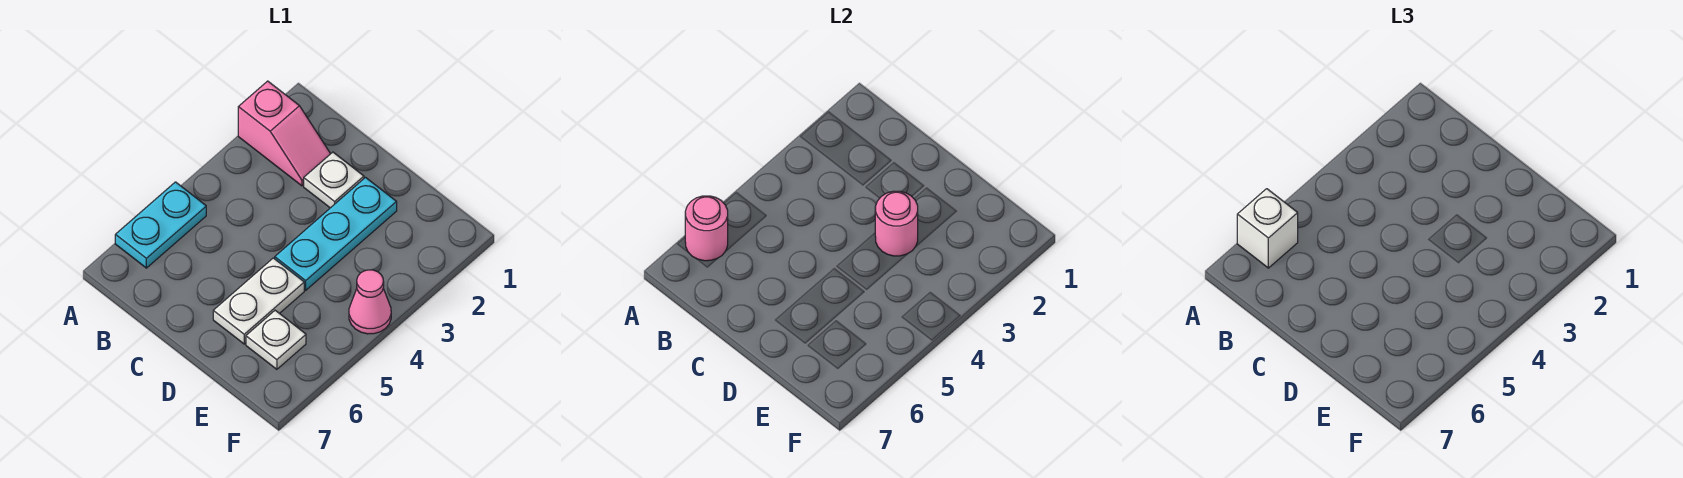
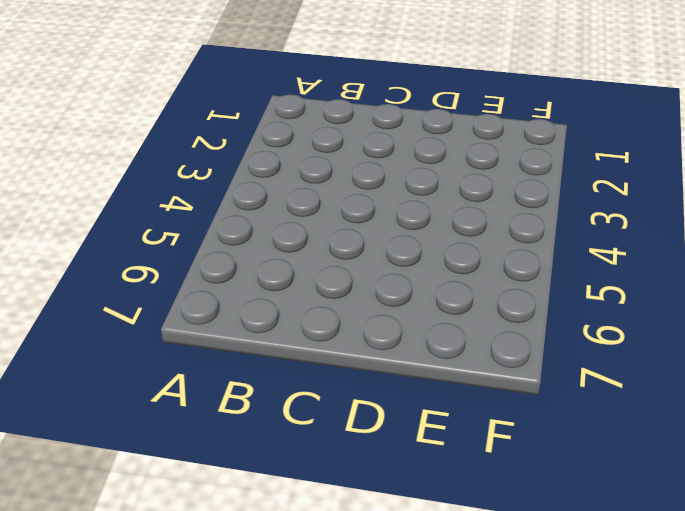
none -> pink slope A2:B2 level 1 top A
none -> cyan plate A5:A6 level 1

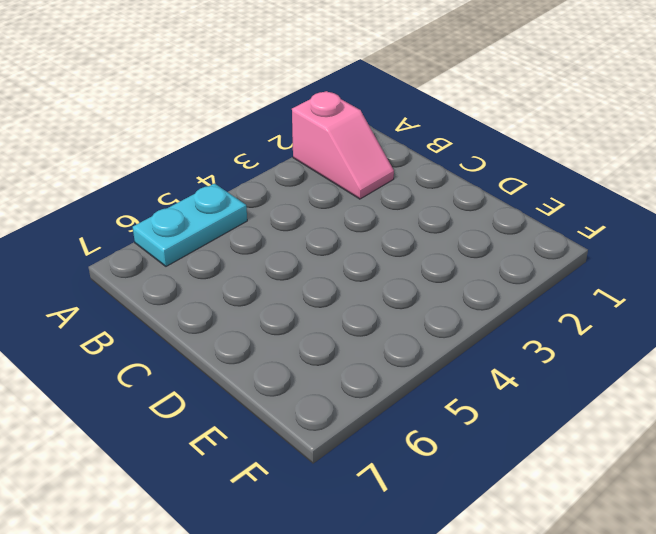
none -> white plate C2 level 1
none -> cyan plate D2:D4 level 1

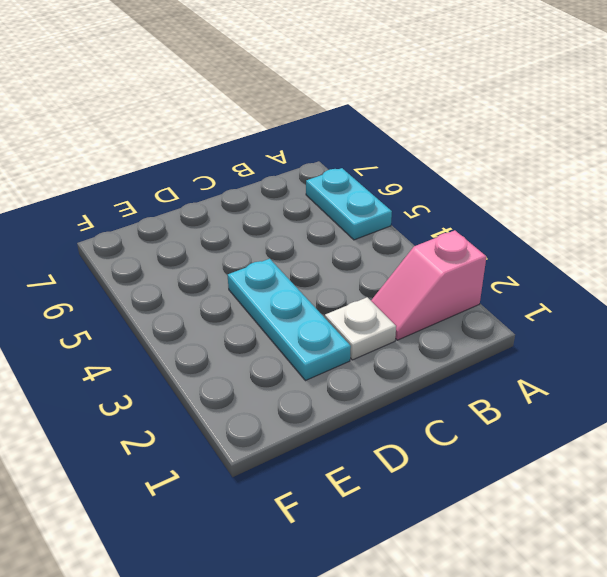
none -> white plate D5:D6 level 1
none -> white plate E6 level 1

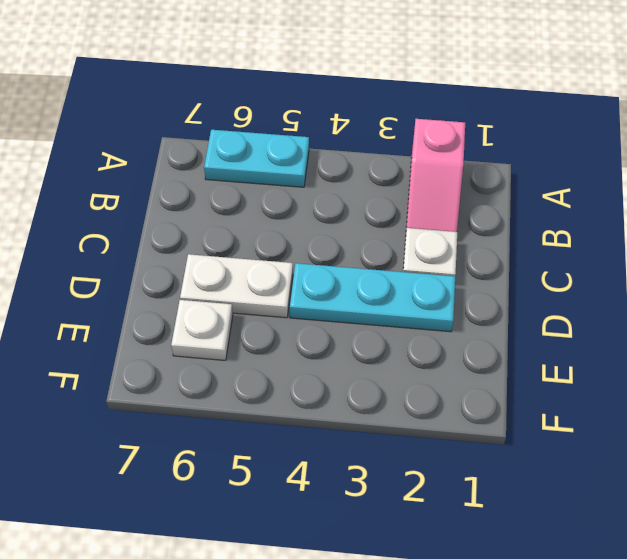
none -> pink cone F4 level 1
none -> pink round brick A6 level 2

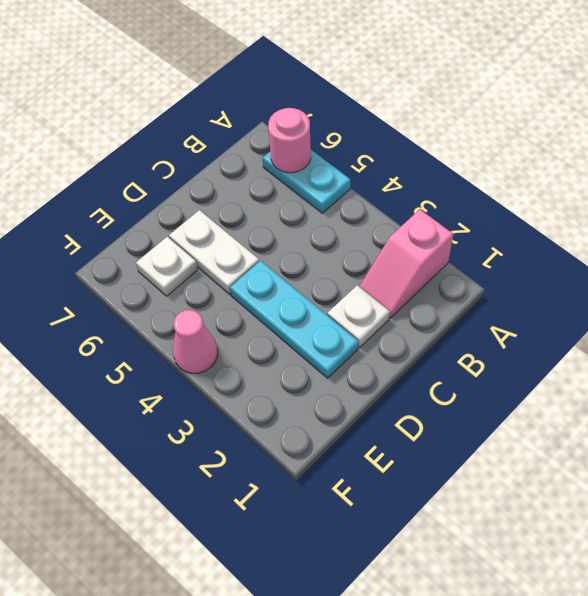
none -> pink round brick D3 level 2
none -> white brick A6 level 3

